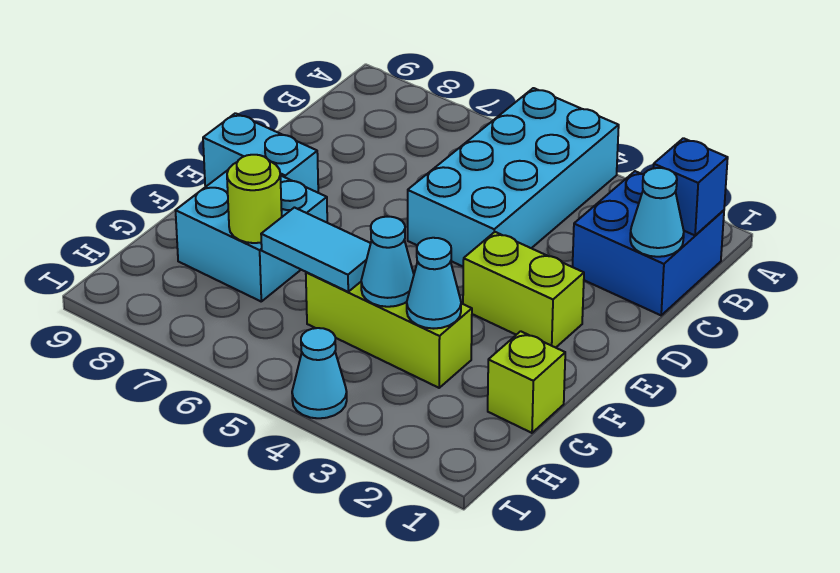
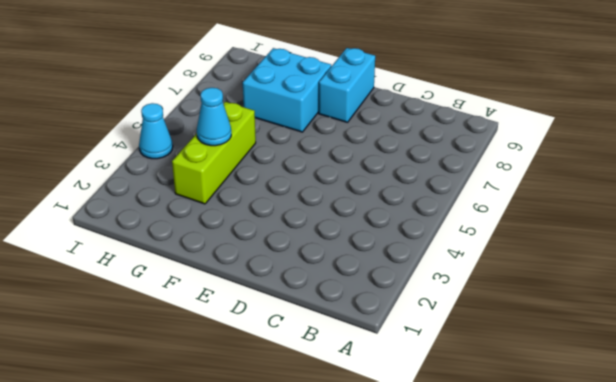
none -> cyan brick A4:D5 level 1
none -> blue brick B1:C2 level 1
none -> lime brick E2:E3 level 1

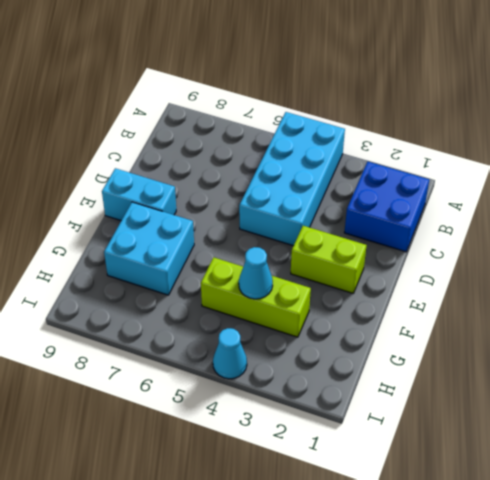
none -> lime brick G1 level 1
none -> blue brick B1 level 2
none -> cyan cone C1 level 2

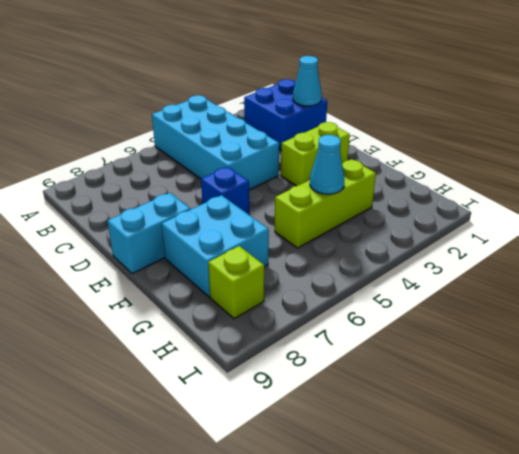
blue brick E6 level 1 -> blue brick B1 level 2
lime brick H8 level 1 -> lime brick G1 level 1
none -> cyan cone I4 level 1
none -> cyan cone G3 level 2
none -> cyan tile G5:G6 level 2

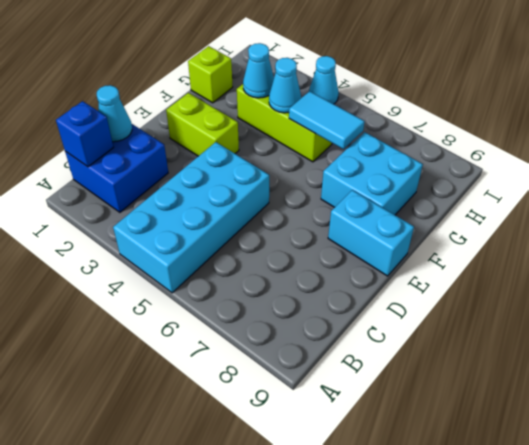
none -> lime round brick G7 level 2

